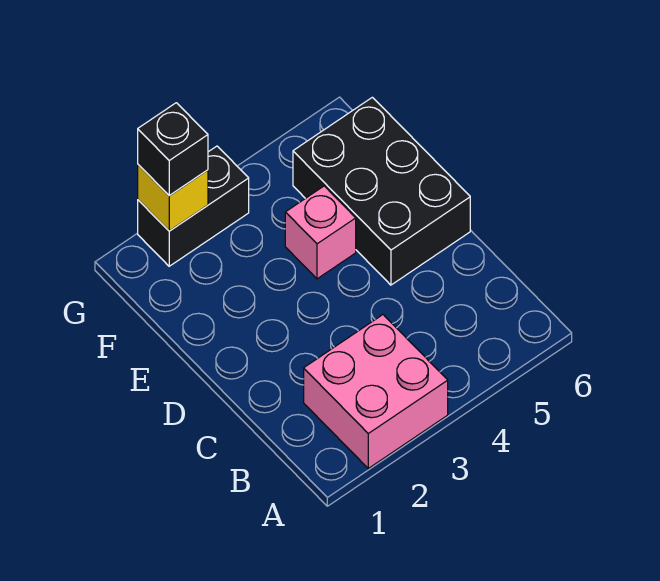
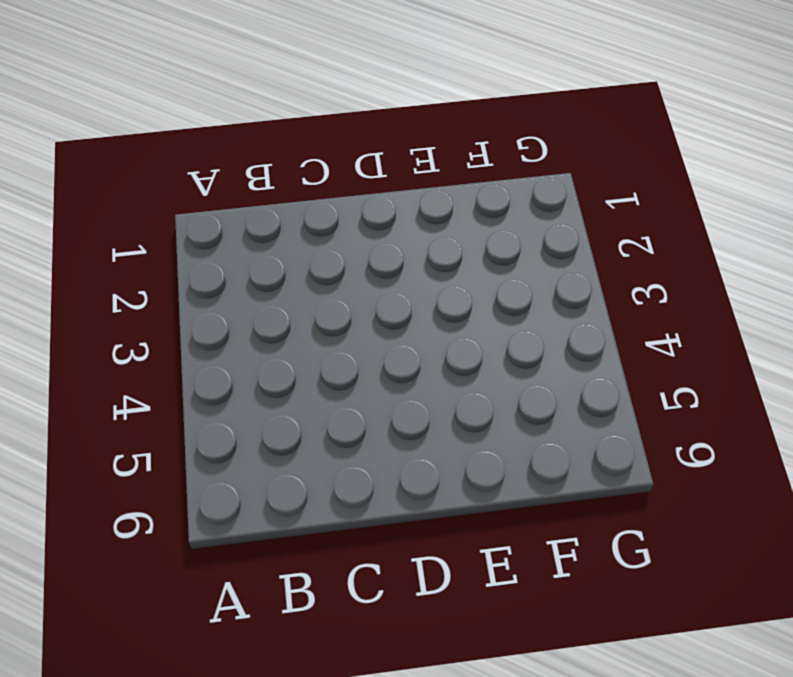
none -> pink brick A2:B3 level 1
none -> black brick D5:F6 level 1

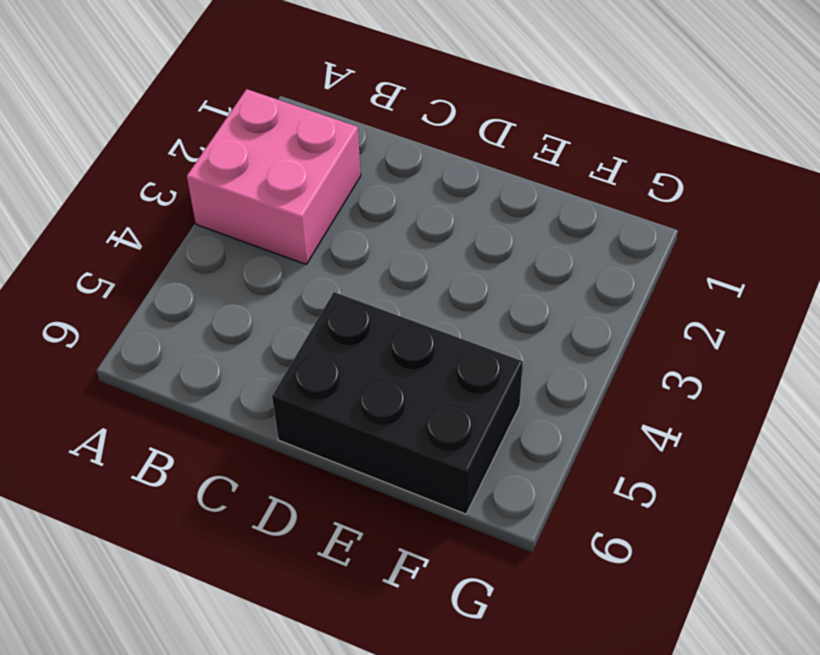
none -> pink brick E4 level 1
none -> black brick G2:G3 level 1

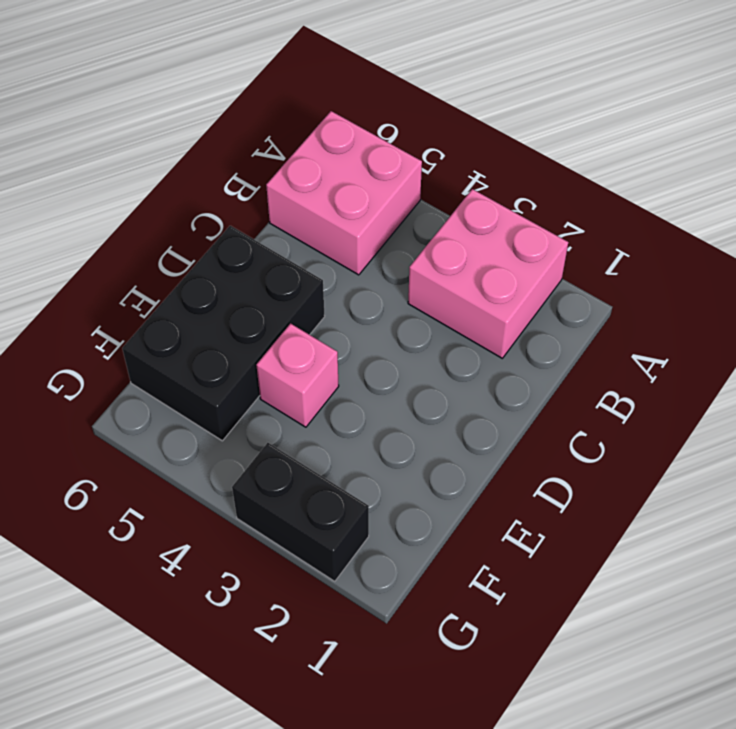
pink brick A5:B6 level 1 -> none
none -> yellow brick G2 level 2
none -> black brick G2 level 3

